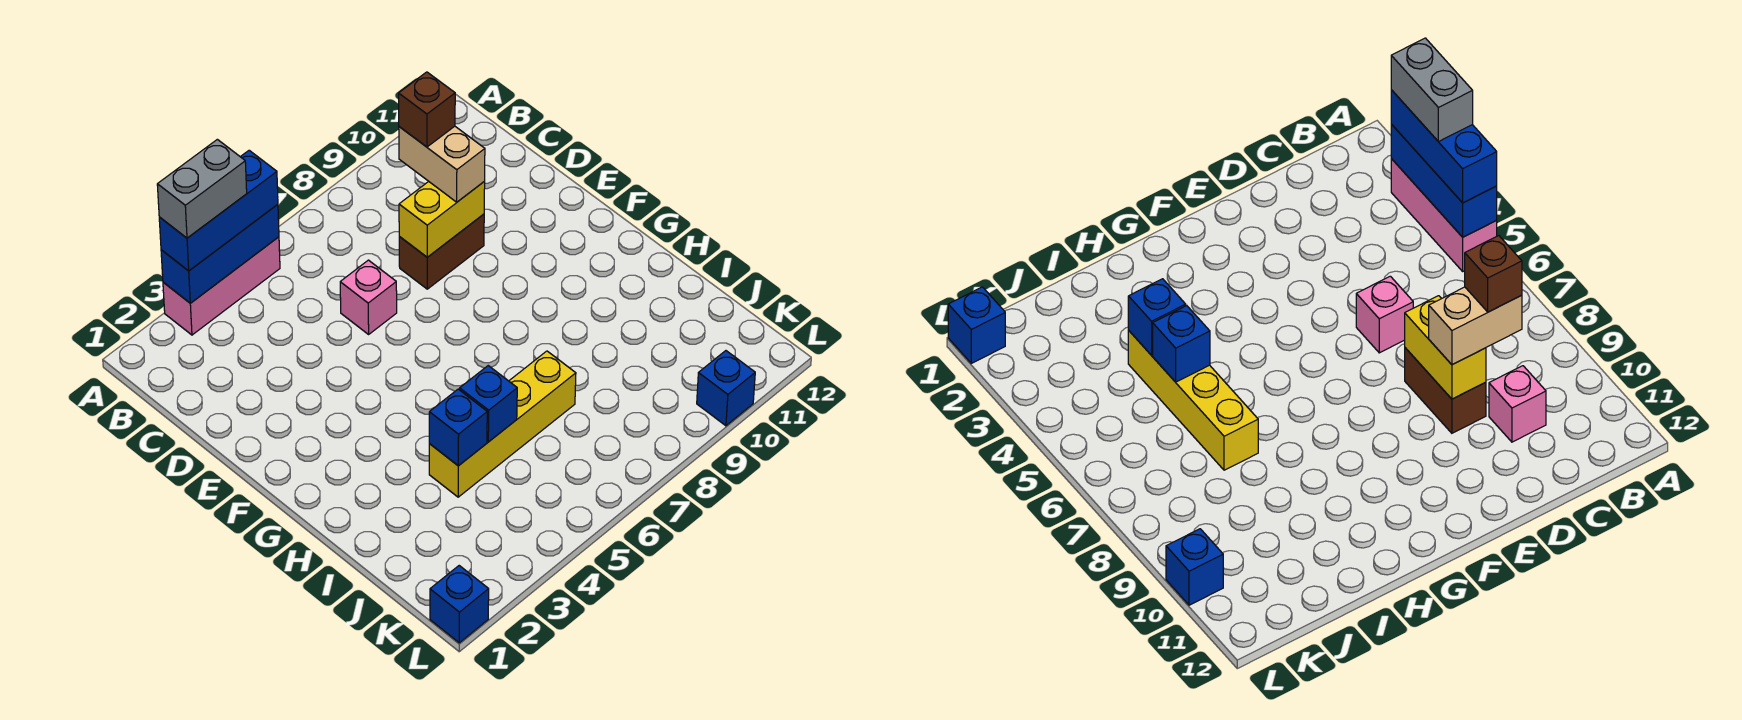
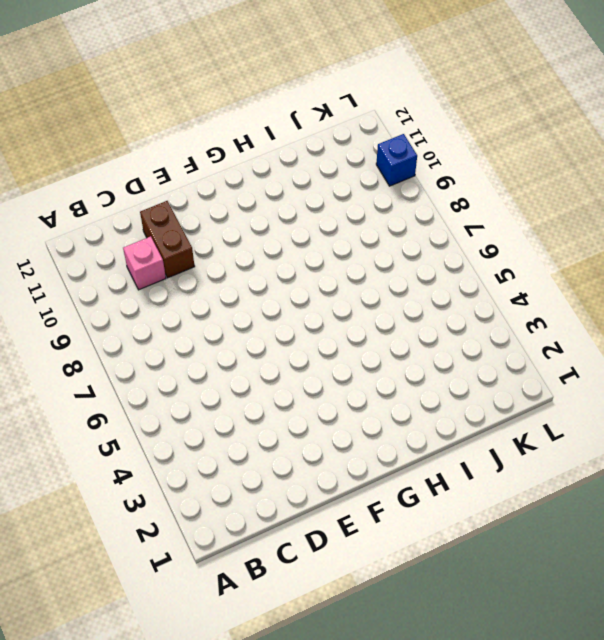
brown brick D10:D11 level 1 -> brown brick D8:D9 level 1
none -> pink brick A3:A5 level 1
none -> pink brick D6 level 1
none -> yellow brick I4:I7 level 1

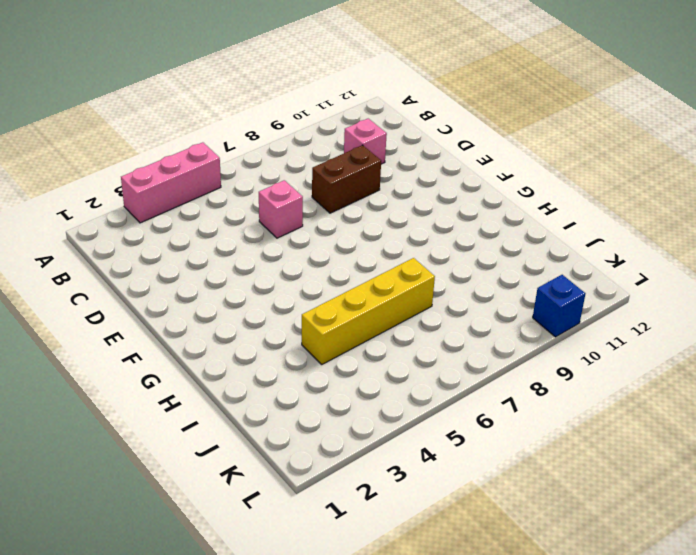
none -> blue brick L1 level 1
none -> blue brick A3:A5 level 2
none -> yellow brick D8:D9 level 2

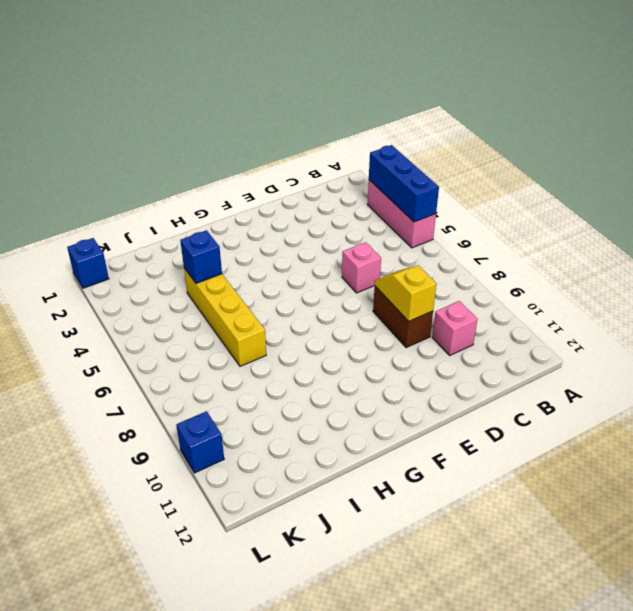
yellow slope D8:D9 level 2 top 9 -> yellow brick D8:D9 level 2
none -> blue brick I5 level 2
none -> blue brick A3:A5 level 3
none -> tan brick C9:D9 level 3

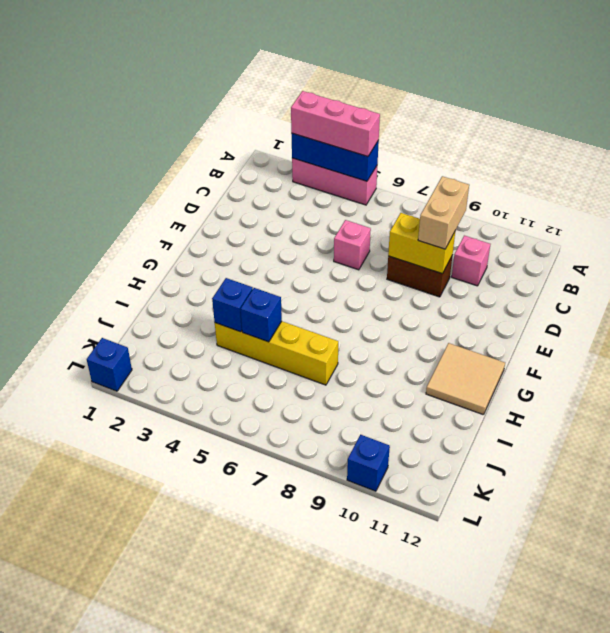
pink brick A3:A5 level 3 -> blue brick A3:A5 level 3
tan tile G11:H12 level 1 -> none
none -> grey brick A3:A4 level 4
none -> brown brick C9 level 4

